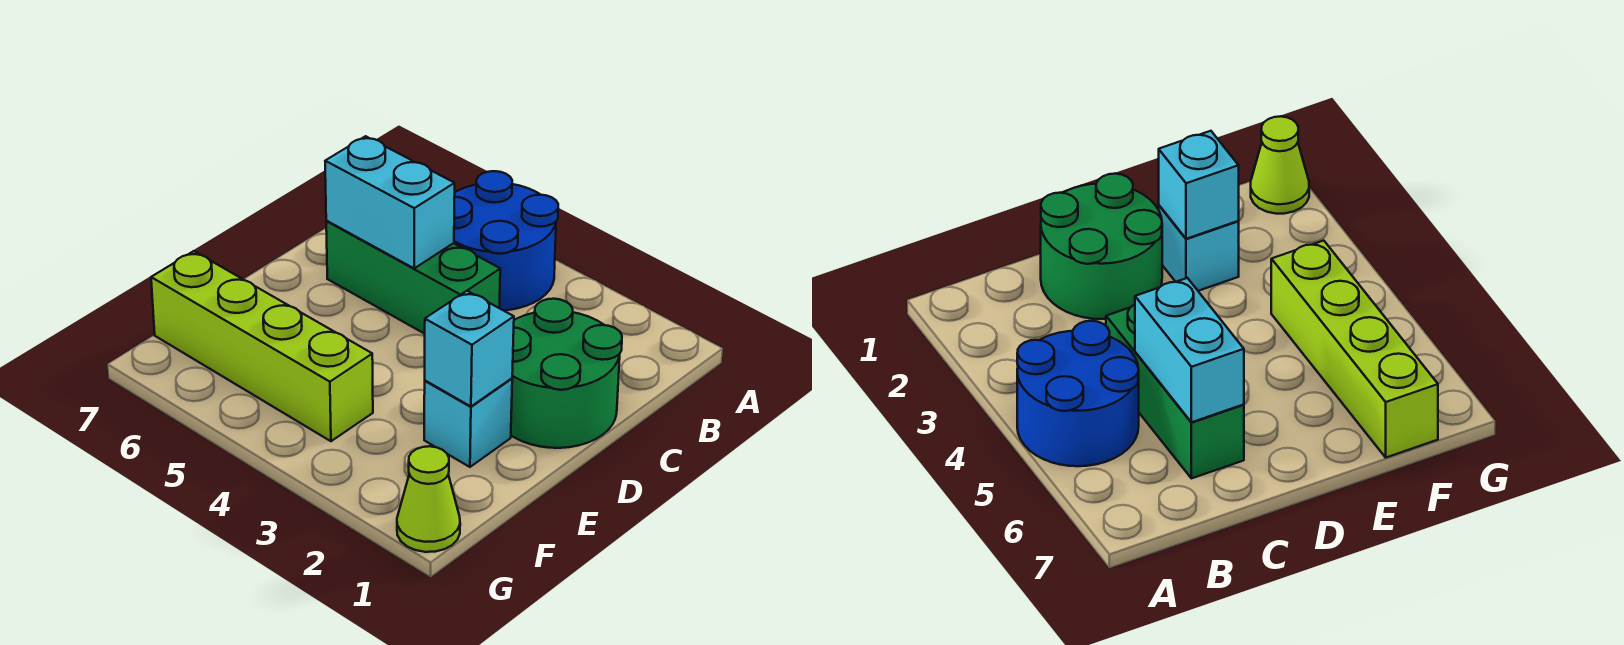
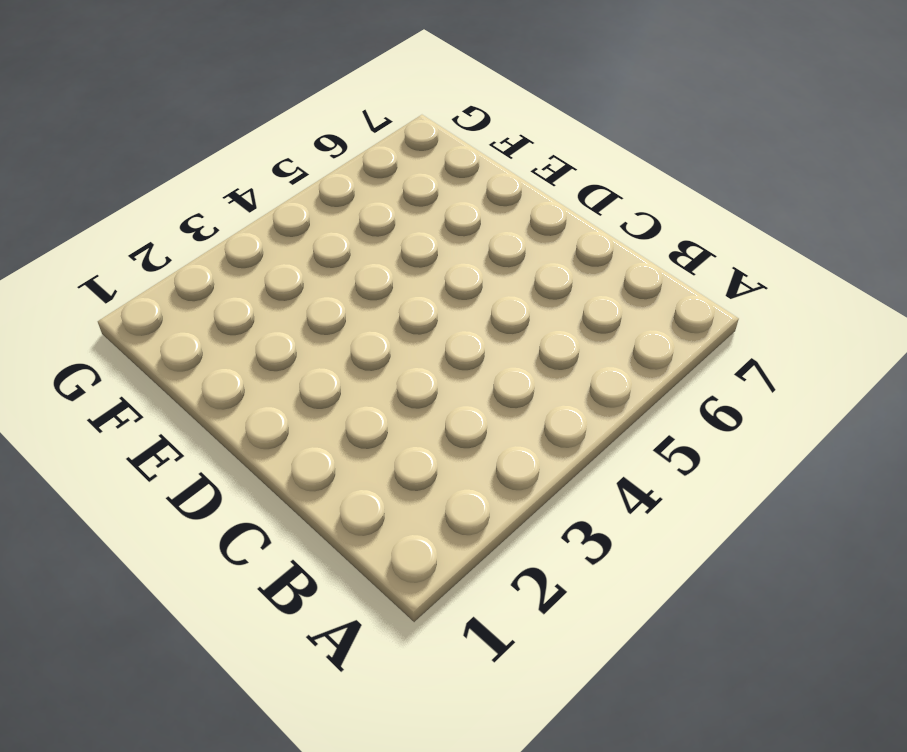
none -> blue round brick A4:B5 level 1
none -> green round brick C1:D2 level 1

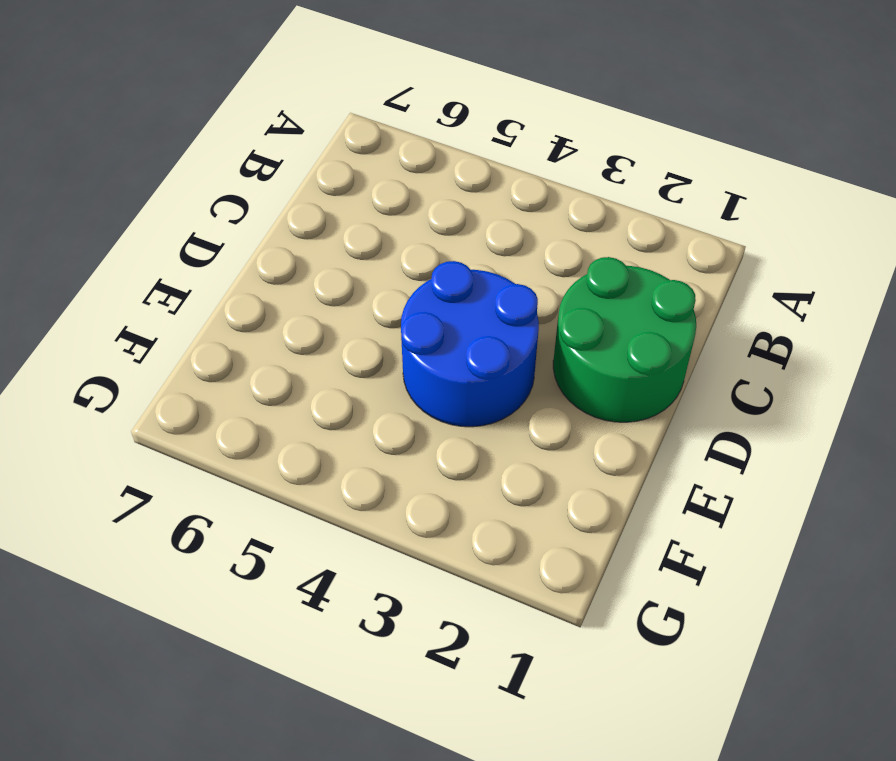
blue round brick D3:E4 level 1 -> blue round brick A4:B5 level 1
none -> green brick C4:C6 level 1
none -> cyan brick E2 level 1

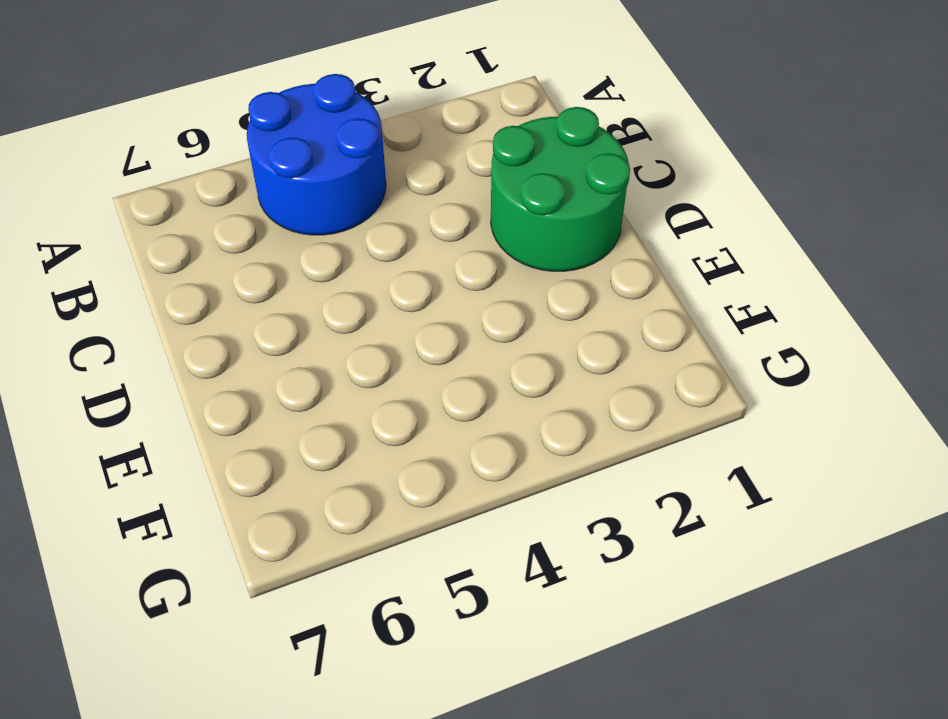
none -> green brick C4:C6 level 1
none -> cyan brick E2 level 1

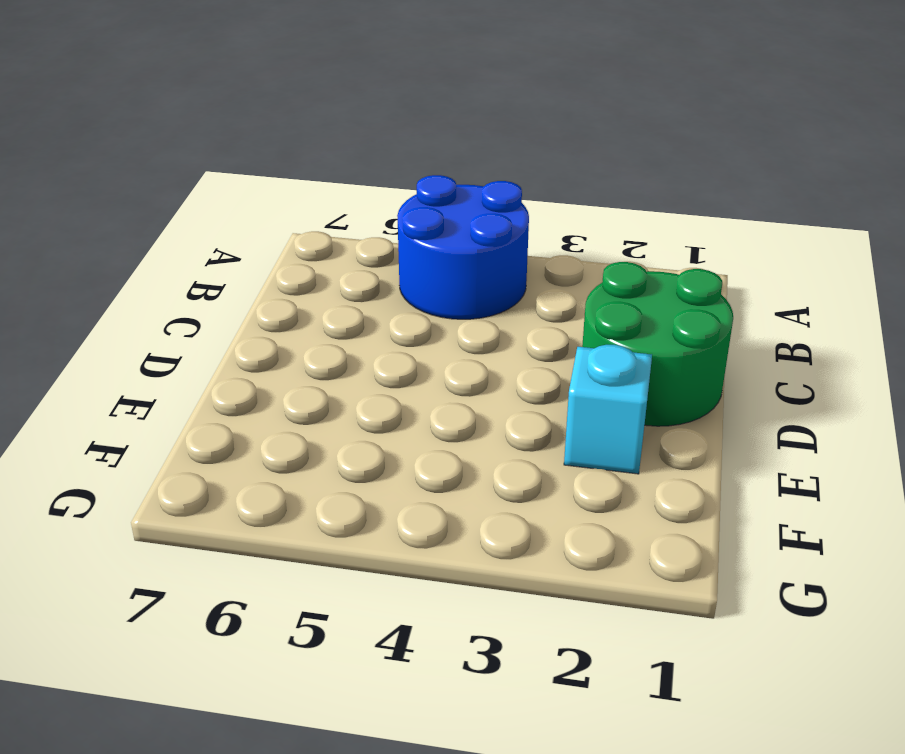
none -> green brick C4:C6 level 1
none -> lime brick F4:F7 level 1

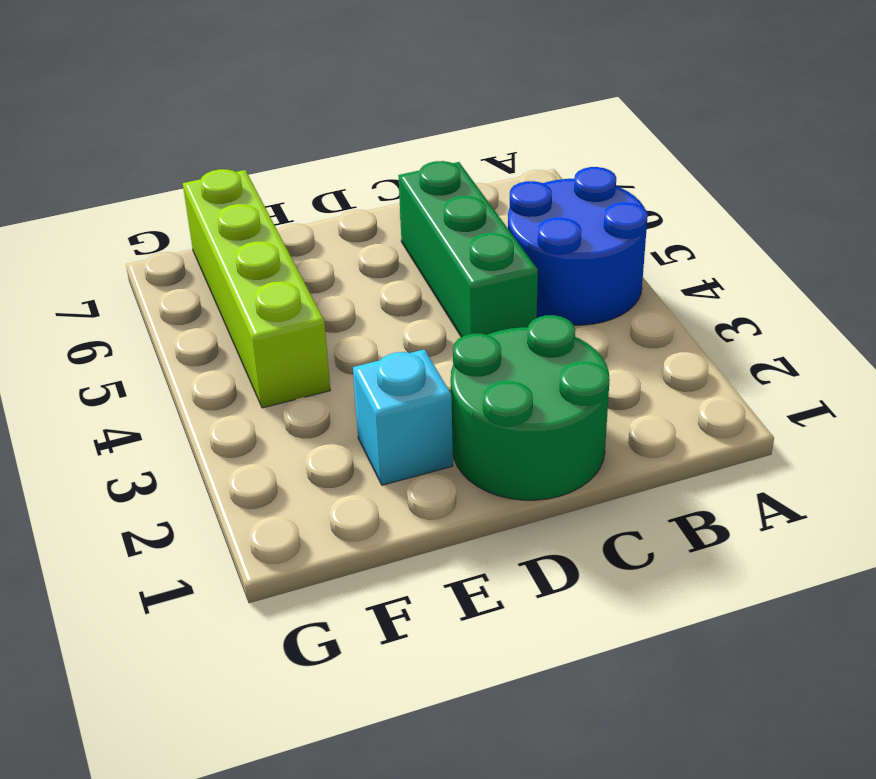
none -> lime cone G1 level 1
none -> cyan brick C5:C6 level 2

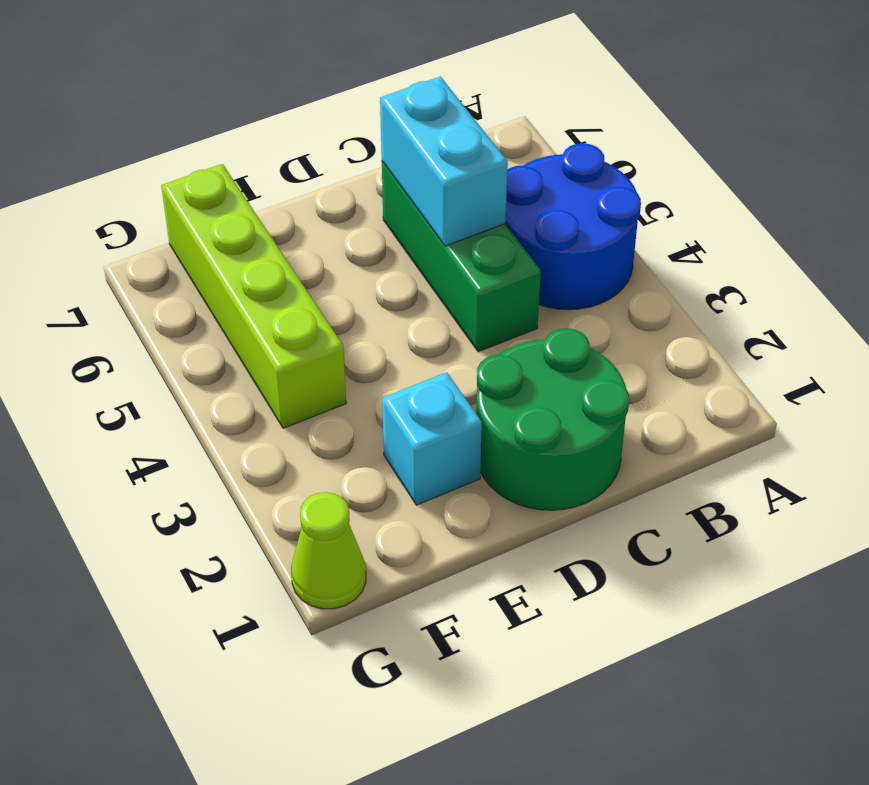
none -> cyan brick E2 level 2

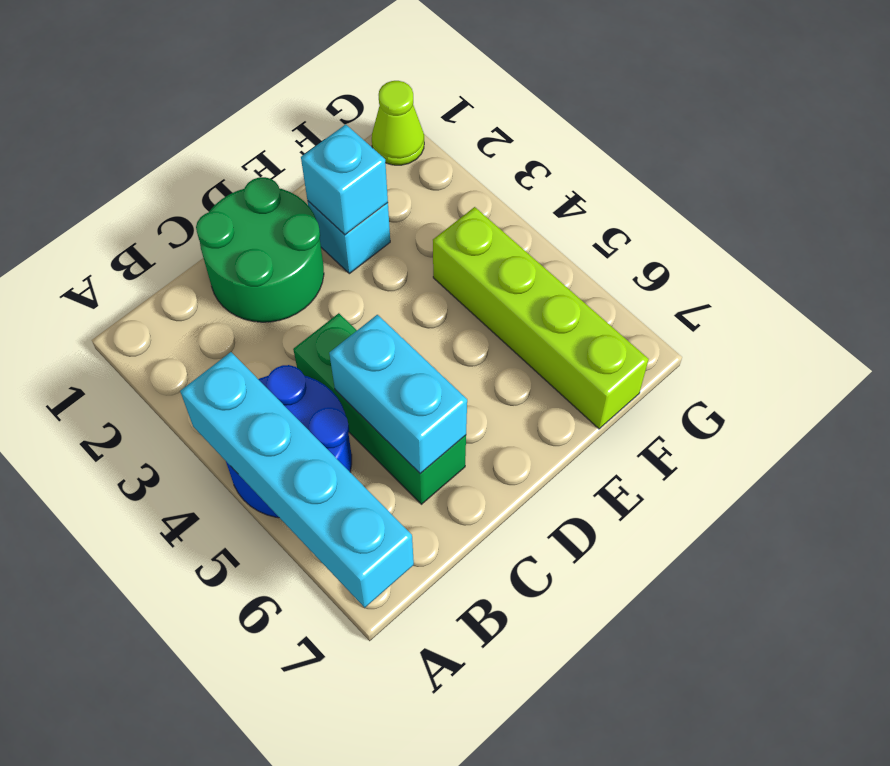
cyan brick A4:A7 level 2 -> none

